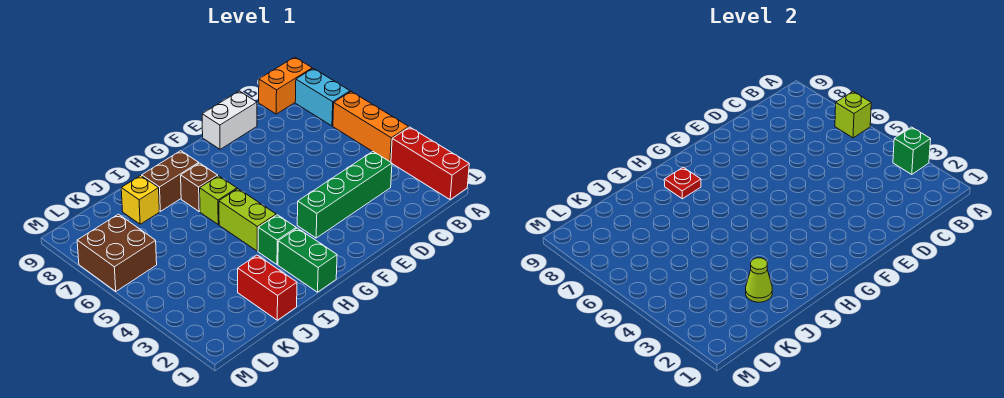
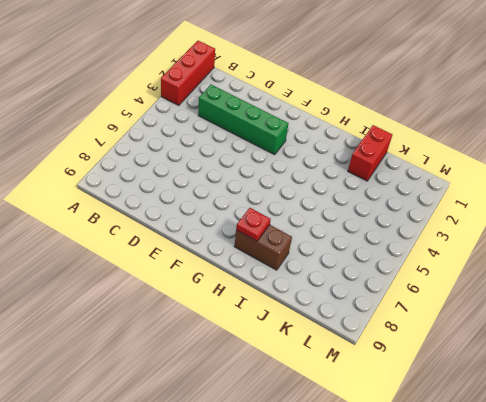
none -> orange brick A4:A6 level 1
none -> cyan brick A7:A8 level 1
none -> orange brick A9:B9 level 1

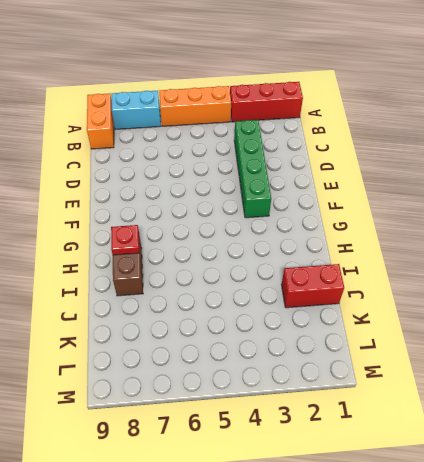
none -> white brick D9:E9 level 1
none -> green brick H1:H2 level 1
none -> green brick H3 level 1

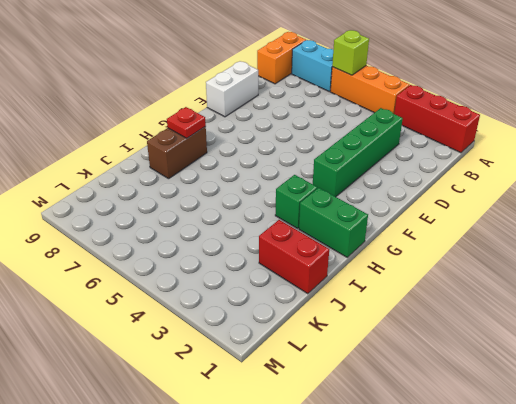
none -> lime brick H4:H5 level 1
none -> lime brick H6 level 1
none -> brown brick H7 level 1

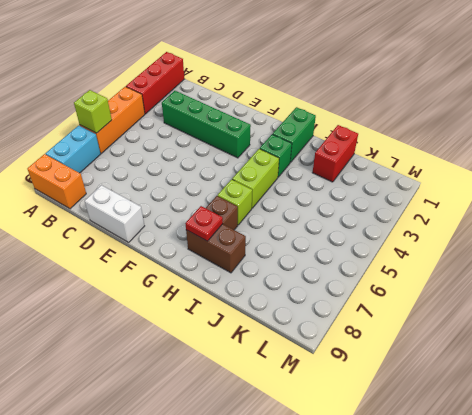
none -> yellow brick J8 level 1
none -> brown brick L6:M7 level 1
none -> green brick A3 level 2

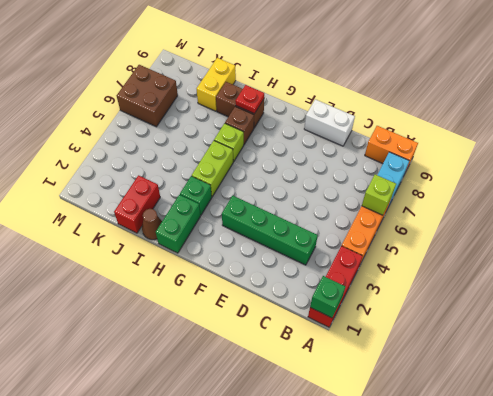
green brick A1 level 2 -> green brick A3 level 2
brown cone I1 level 1 -> none
yellow brick J8:J9 level 1 -> yellow brick J8 level 1
none -> lime cone J2 level 2

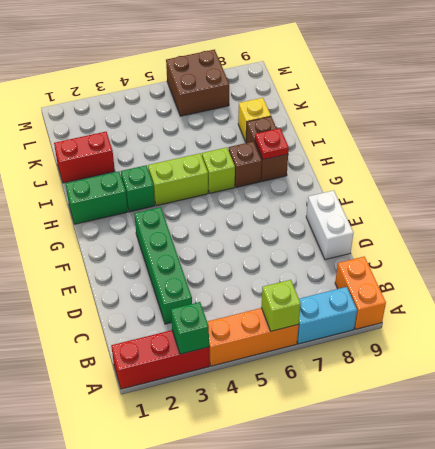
none -> lime cone J2 level 2

